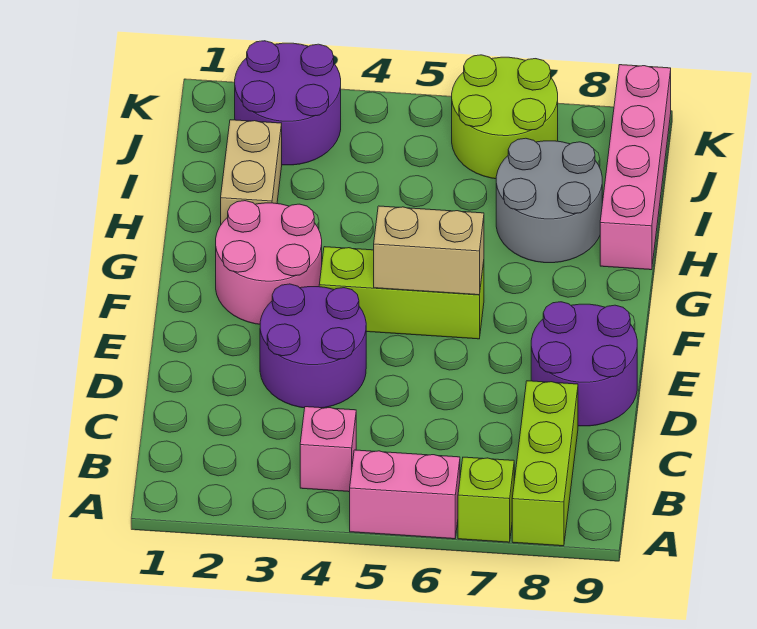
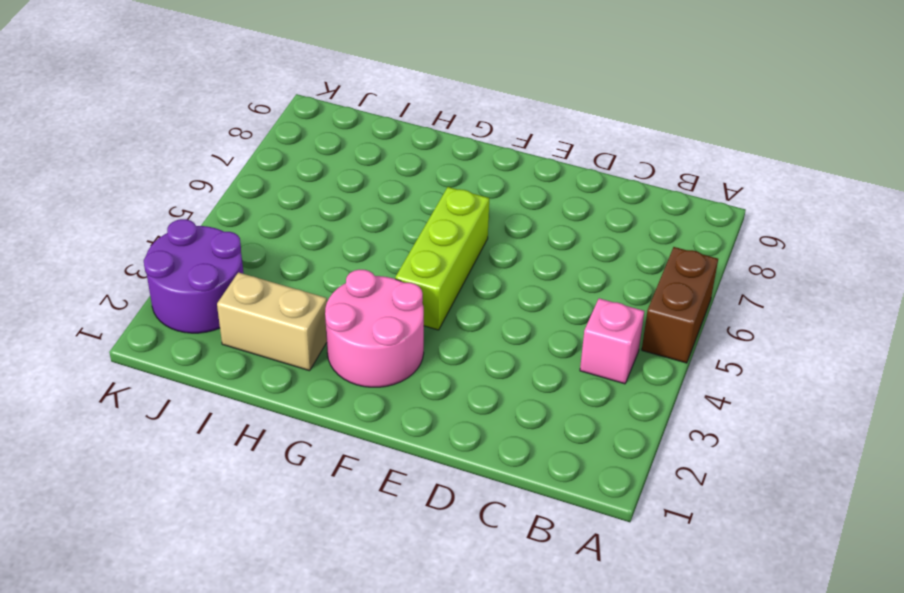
brown brick A5:A6 level 1 -> pink brick A5:A6 level 1
none -> lime brick A7 level 1
none -> lime brick A8:C8 level 1
none -> purple round brick D3:E4 level 1

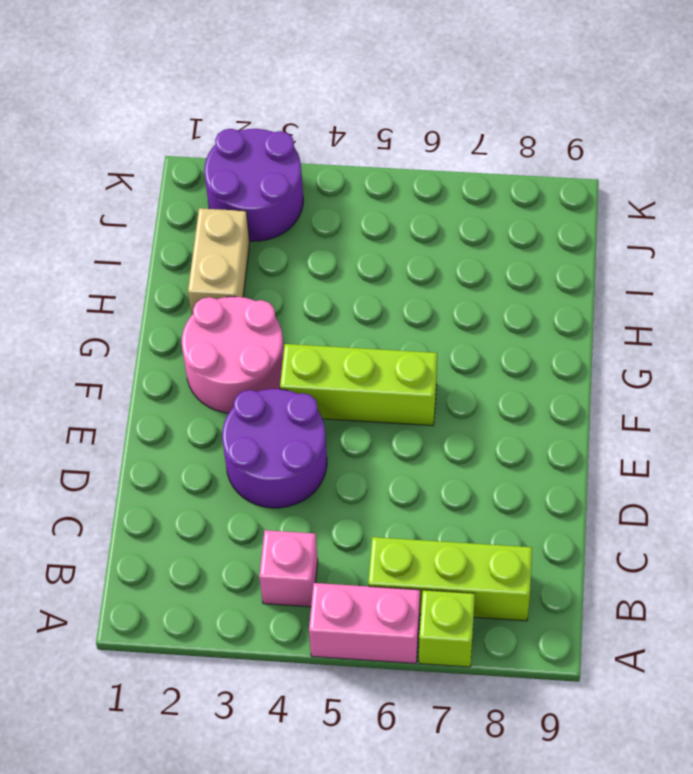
lime brick B6:B8 level 1 -> lime brick A8:C8 level 1
none -> purple round brick D8:E9 level 1
none -> grey round brick H7:I8 level 1
none -> pink brick H9:K9 level 1

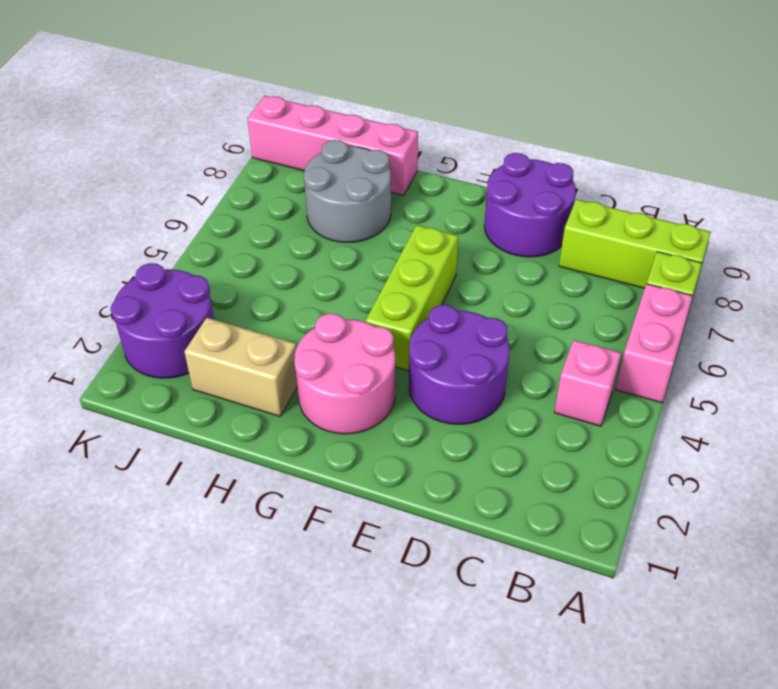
none -> lime round brick J6:K7 level 1
none -> tan brick F5:F6 level 2

